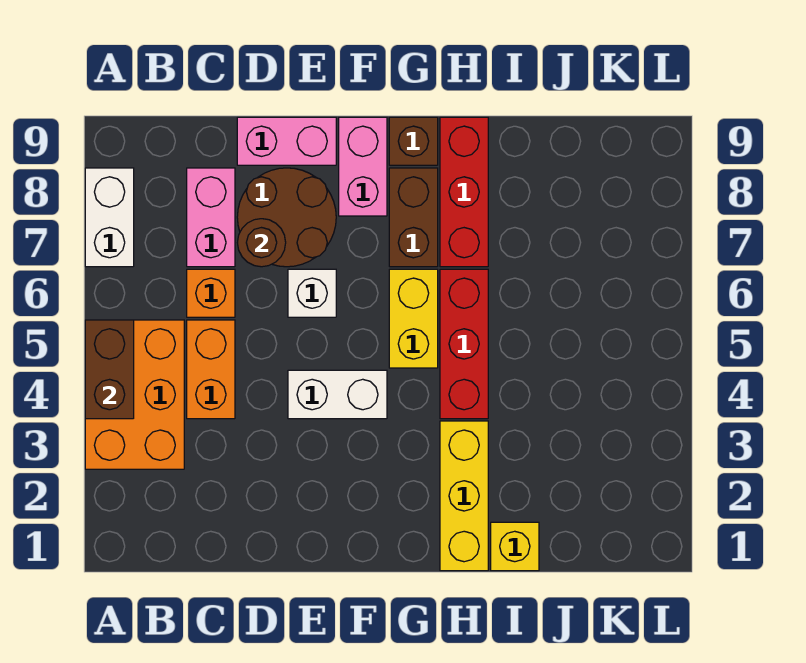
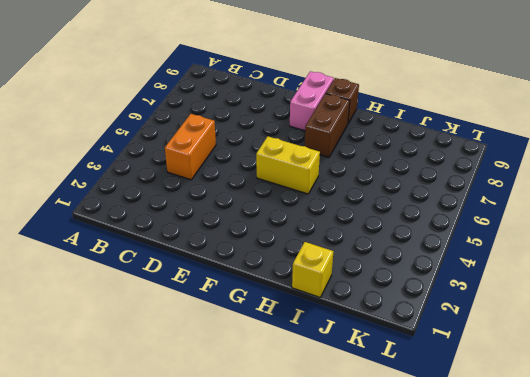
yellow brick F5:G5 level 1 -> yellow brick G5:G6 level 1
none -> orange brick A3:B5 level 1
none -> white brick A7:A8 level 1
none -> orange brick C6 level 1

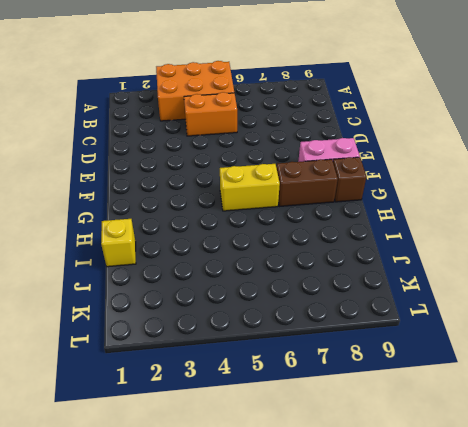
none -> white brick A7:A8 level 1
none -> orange brick C6 level 1
none -> pink brick C7:C8 level 1

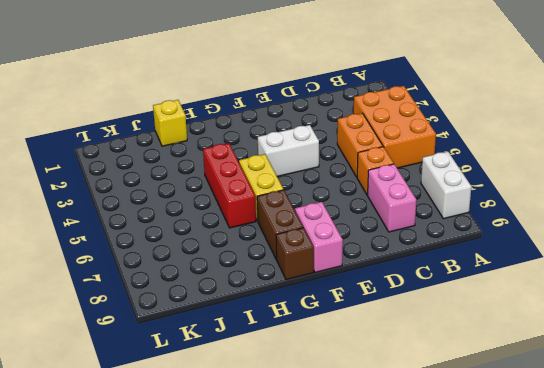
none -> brown round brick D7:E8 level 1
none -> pink brick D9:E9 level 1
none -> white brick E6 level 1

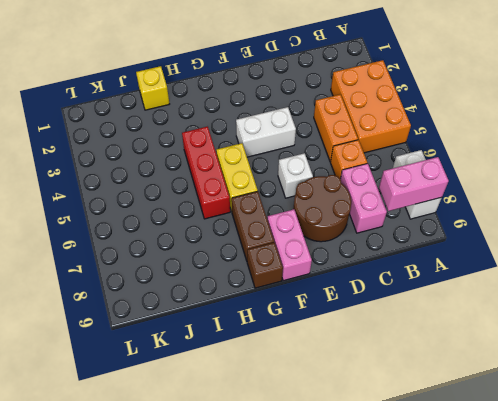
pink brick A8:B8 level 2 -> pink brick D9:E9 level 1
none -> yellow brick H1:H3 level 1
none -> red brick H7:H9 level 1
none -> brown brick A4:A5 level 2

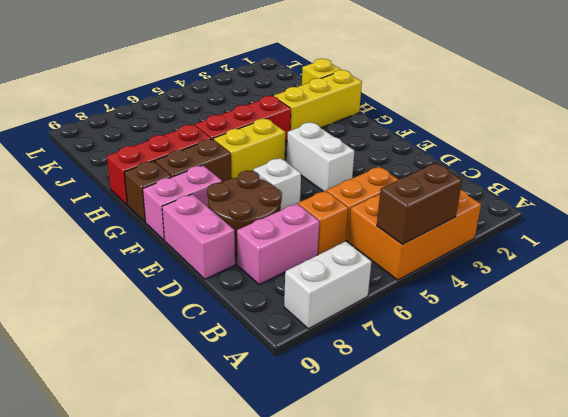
none -> brown round brick D7 level 2

